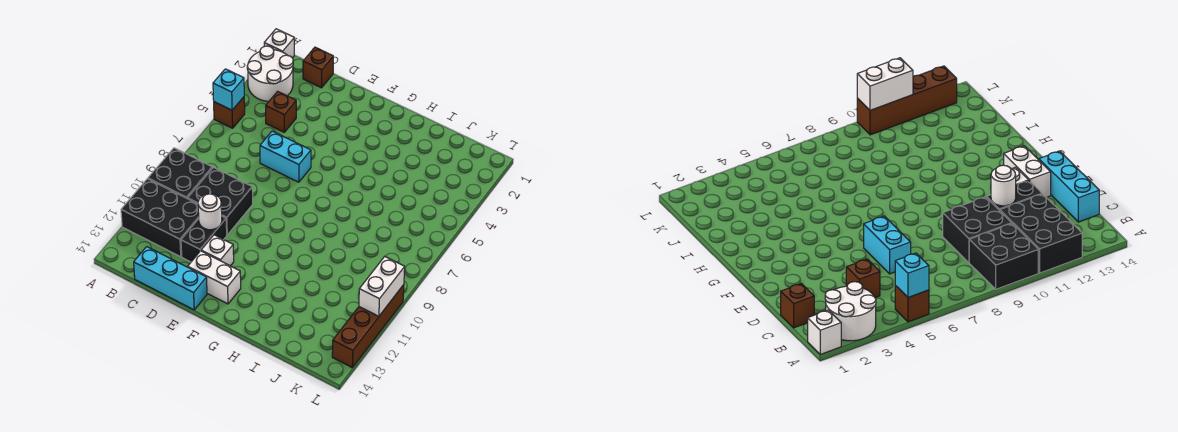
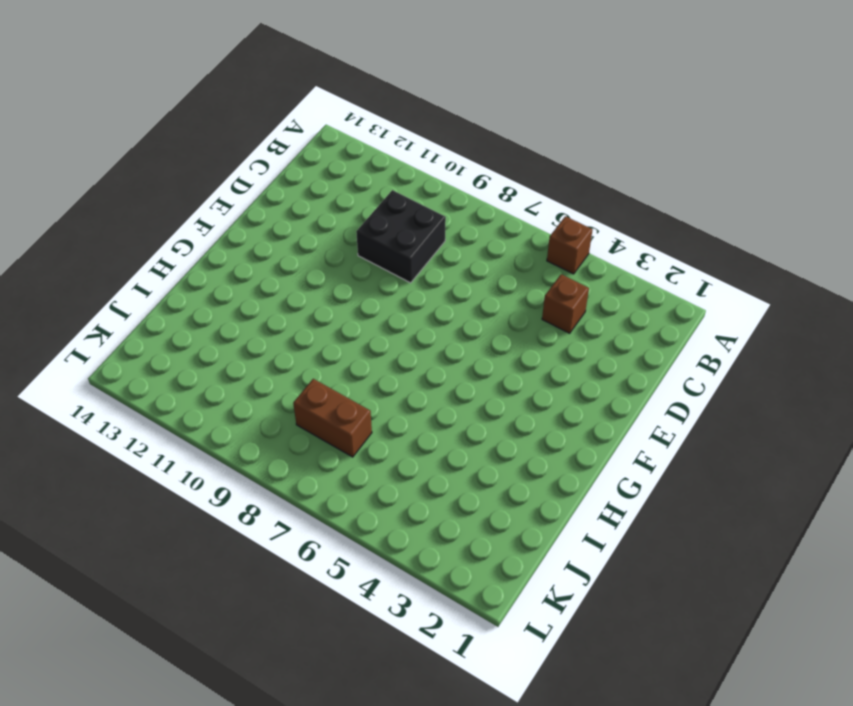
brown brick J7:J8 level 1 -> none
none -> white brick A1 level 1
none -> white round brick A2:B3 level 1
none -> black brick A9:B10 level 1

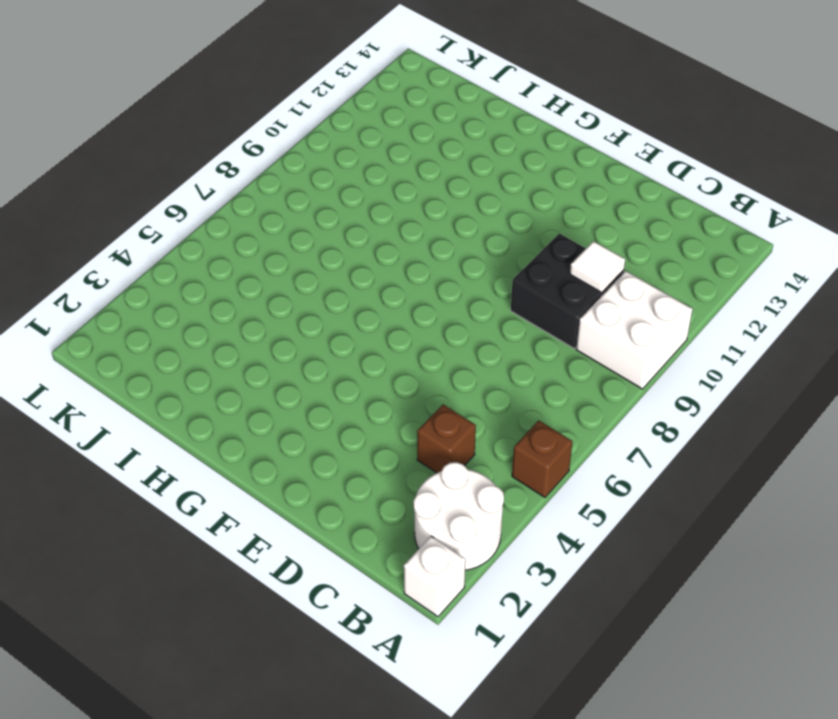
white brick A9:B10 level 1 -> black brick A9:B10 level 1
white tile C10 level 2 -> none
none -> black brick A11:C12 level 1
none -> brown brick C1 level 1
none -> cyan brick C14:E14 level 1

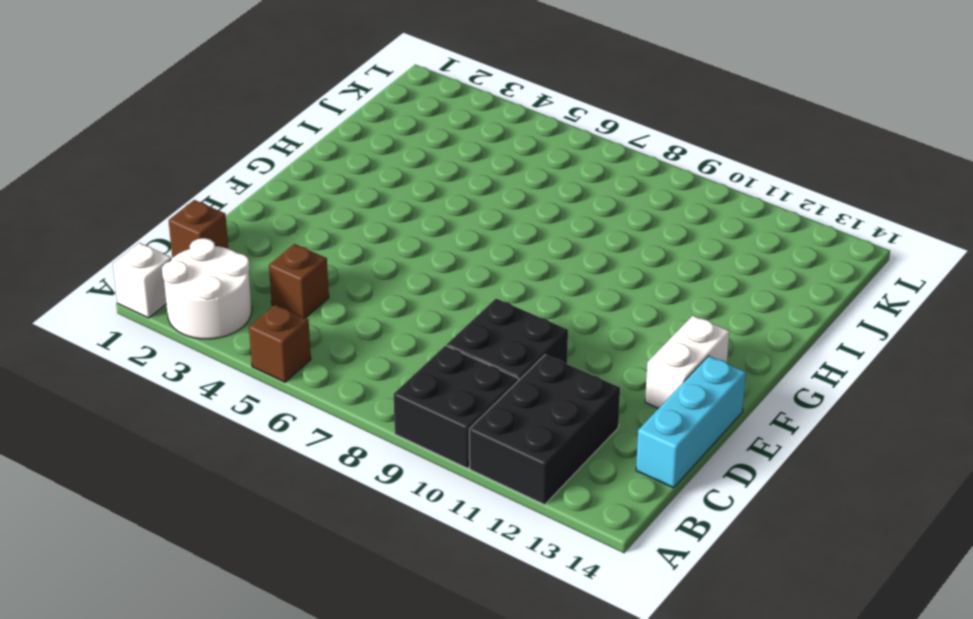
none -> cyan brick D6:E6 level 1
none -> black brick D11:D12 level 1
none -> white brick E12 level 1

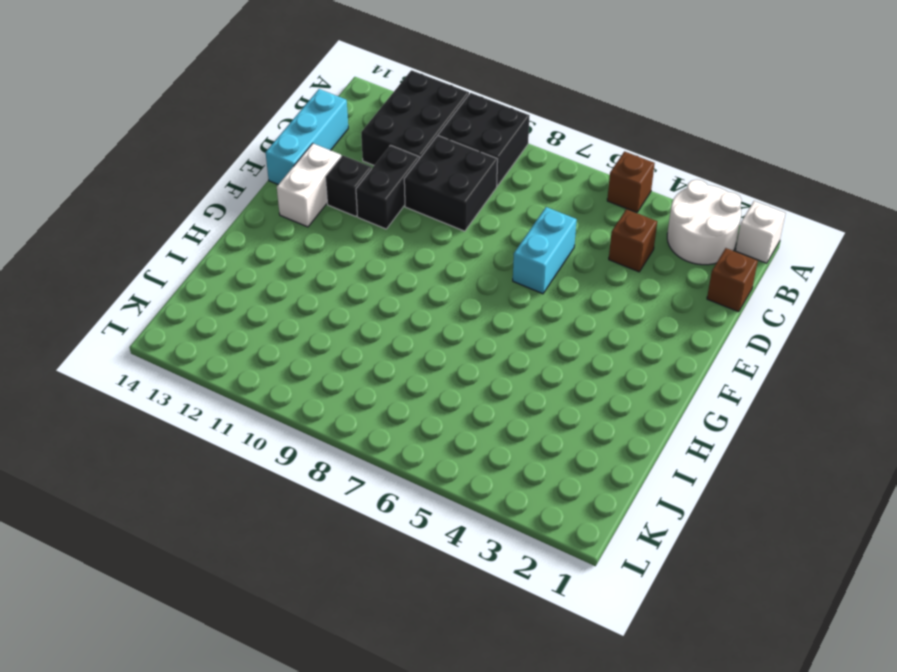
black brick D11:E11 level 1 -> black brick D11:D12 level 1
black brick E12 level 1 -> white brick E12 level 1
none -> brown brick L10:L13 level 1
none -> cyan brick A5 level 2
none -> white round brick D11 level 2

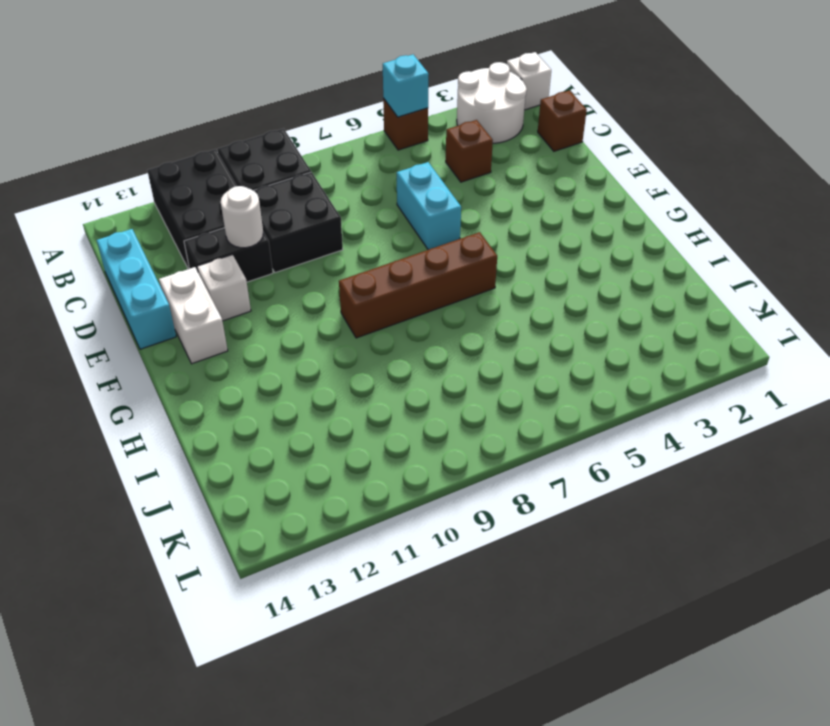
brown brick G6:G9 level 1 -> brown brick L10:L13 level 1
none -> white brick L10:L11 level 2

